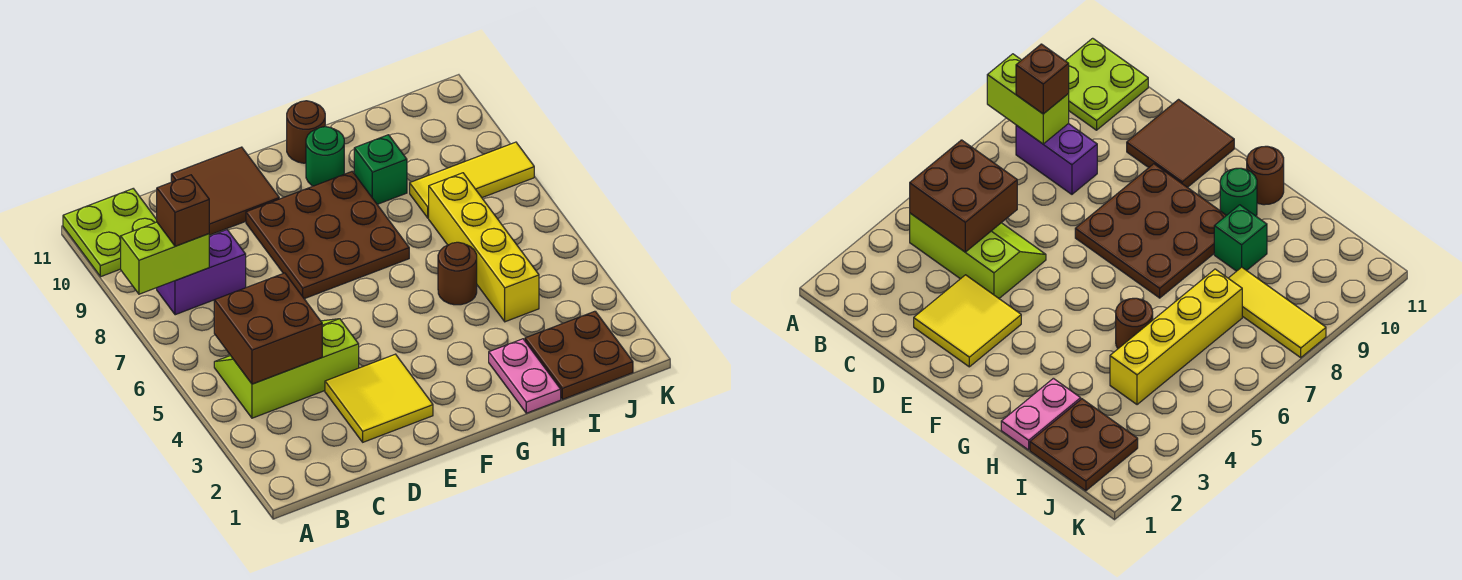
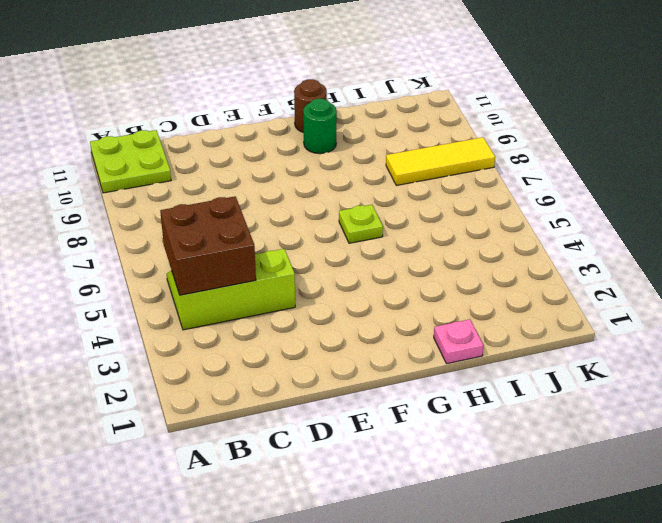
lime plate G6 level 1 -> none
pink plate H1 level 1 -> pink plate H1:H2 level 1
none -> purple brick B8:C8 level 1
none -> yellow tile D2:E3 level 1
none -> brown tile D10:E11 level 1

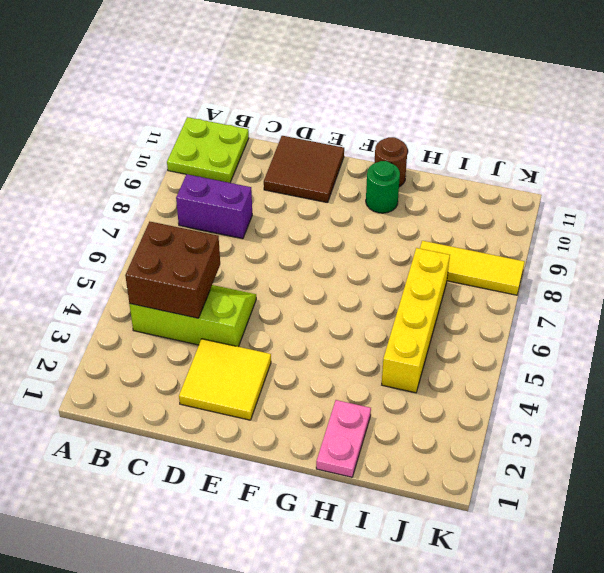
none -> brown plate E7:G9 level 1
none -> brown round brick H5 level 1
none -> green brick H9 level 1

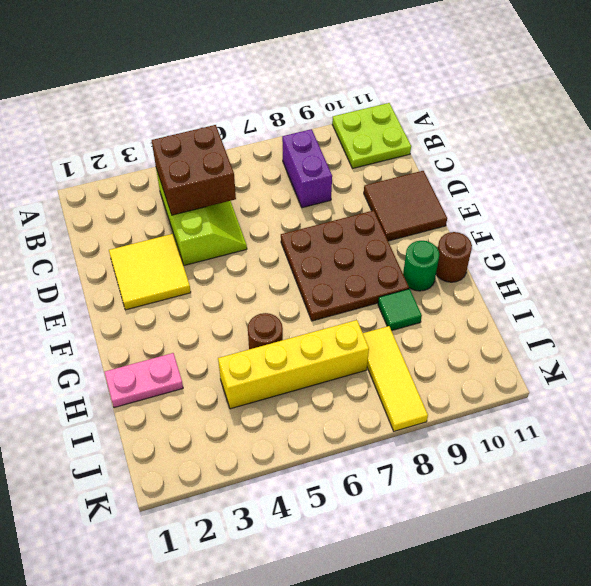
green tile H9 level 1 -> green brick H9 level 1
none -> brown plate I1:J2 level 1
none -> lime brick A8:B8 level 2
none -> brown brick B8 level 3

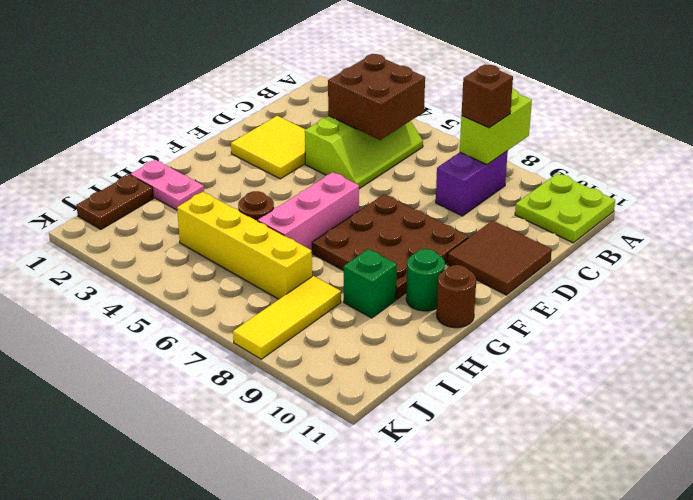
pink brick F6:H6 level 1 -> none
brown plate I1:J1 level 1 -> brown plate I1:J2 level 1

